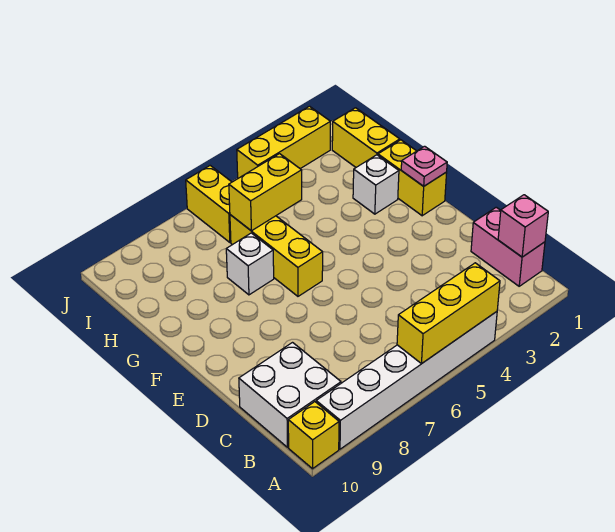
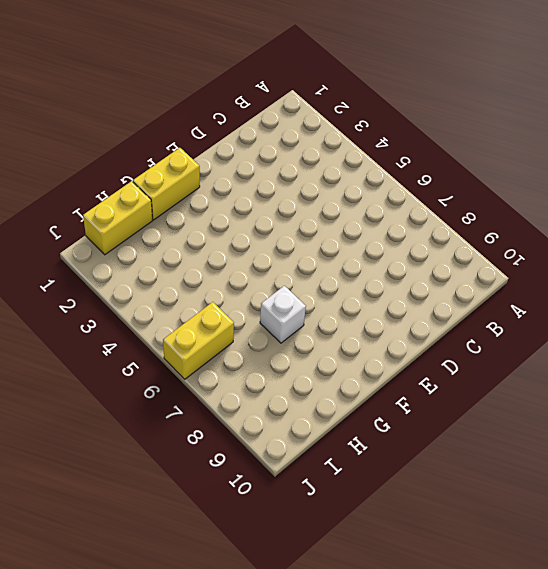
none -> white brick A4:A9 level 1
none -> yellow brick A10 level 1
none -> pink brick B1:C1 level 1

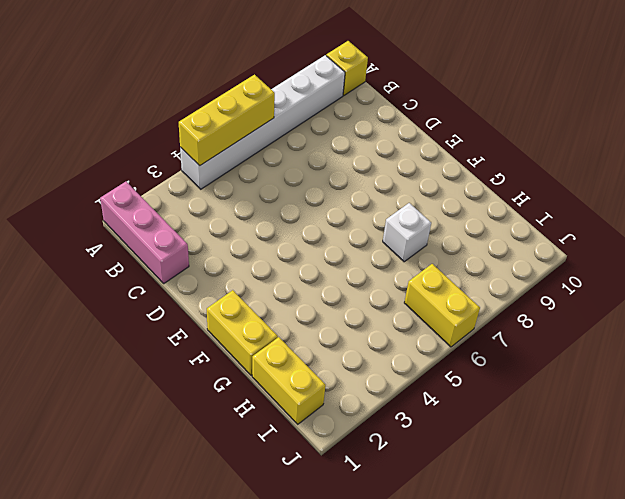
pink brick A1:C1 level 1 -> pink brick B1:C1 level 1
none -> white brick B9:C10 level 1
none -> yellow brick F6:H6 level 1
none -> white brick G2 level 1

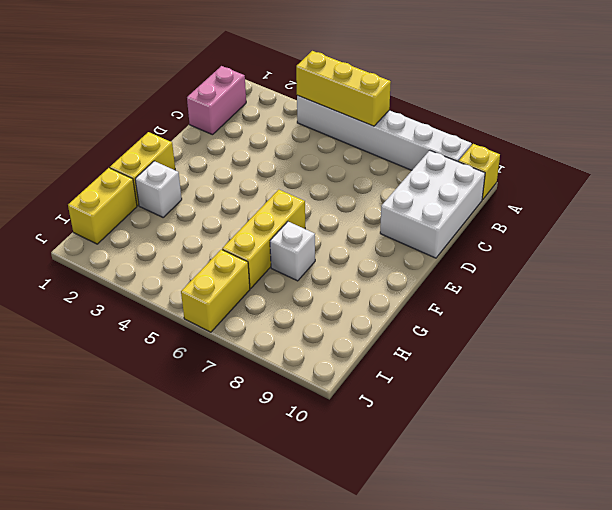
white brick B9:D10 level 1 -> white brick B9:C10 level 1
none -> yellow brick J2:J4 level 1
none -> pink brick B1 level 2
none -> pink plate F1 level 2

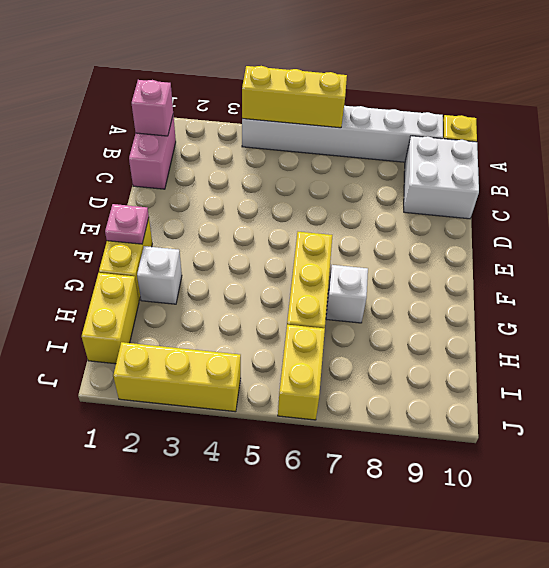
none -> yellow brick H5:H6 level 2

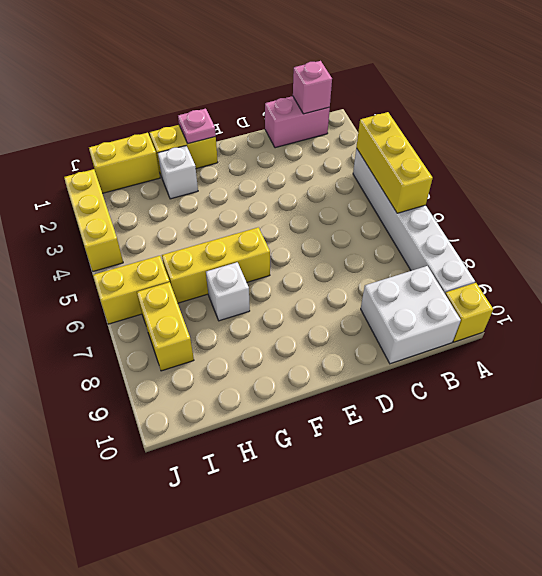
yellow brick I7:I8 level 1 -> yellow brick H5:H6 level 2

